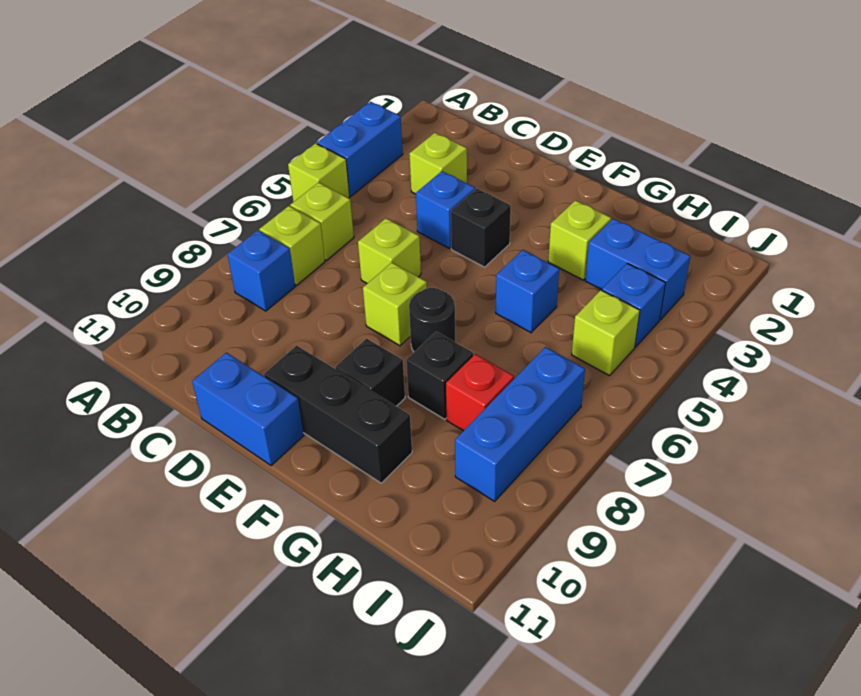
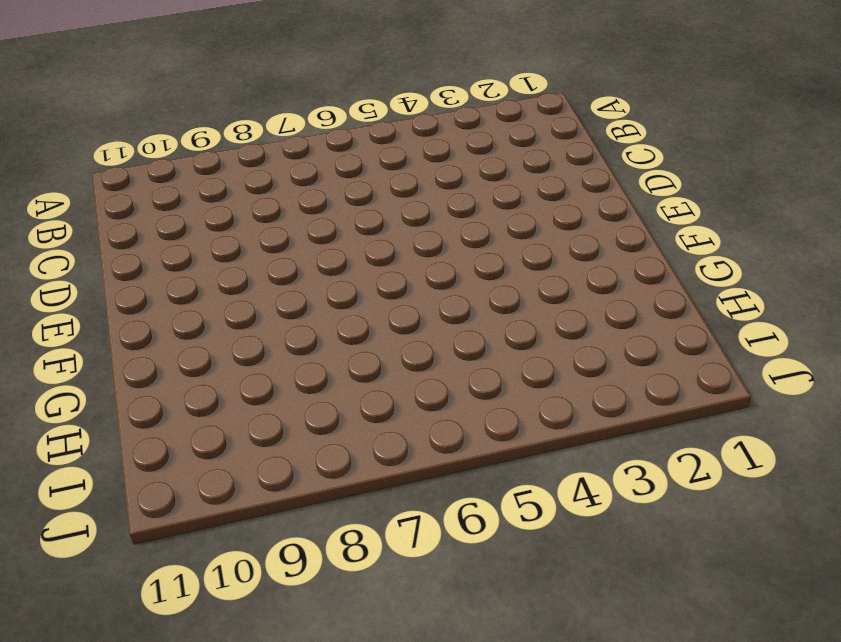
none -> blue brick A3:A4 level 1
none -> lime brick A5 level 1
none -> lime brick B6 level 1

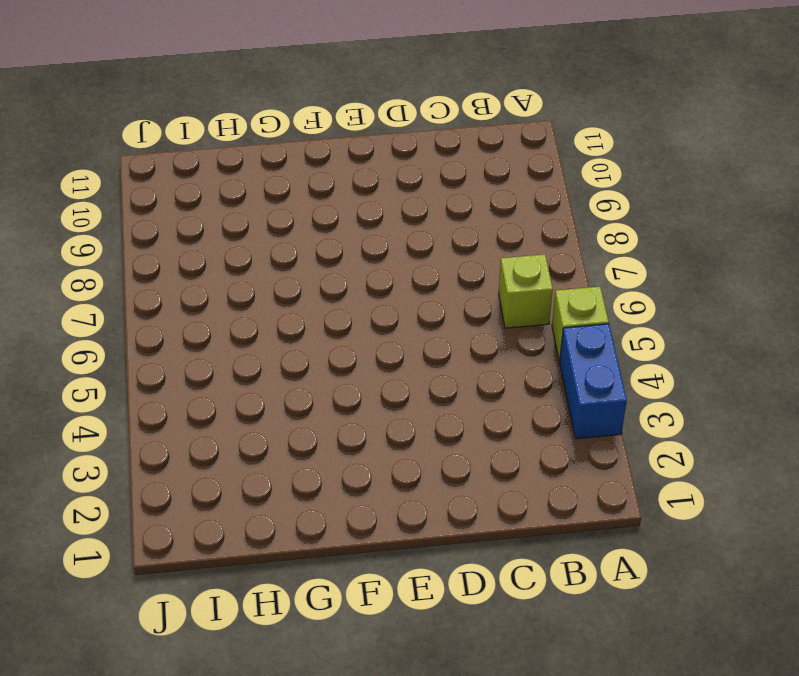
none -> lime brick B7 level 1
none -> blue brick B8 level 1
none -> lime brick C3 level 1

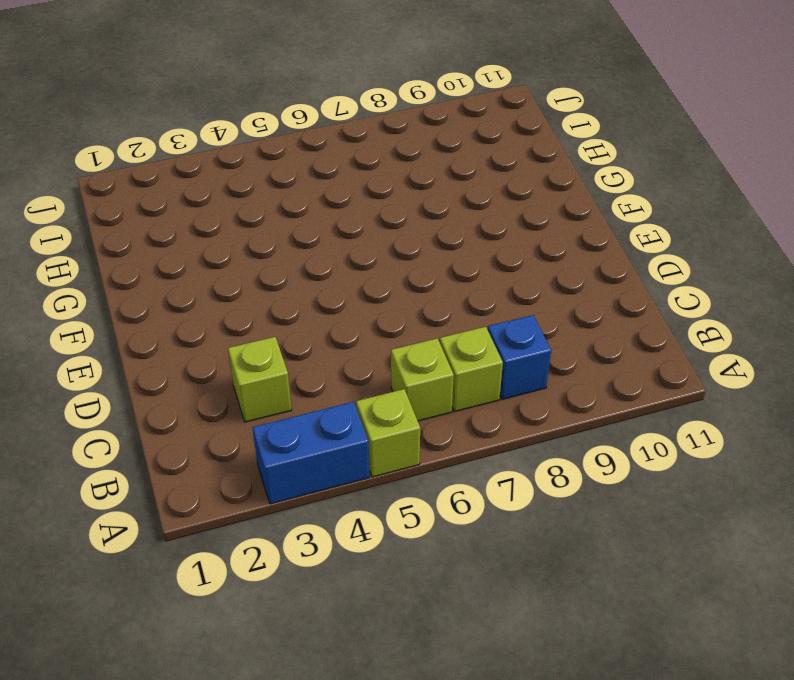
none -> blue brick D4 level 1
none -> lime brick D6 level 1
none -> blue brick D11:E11 level 1

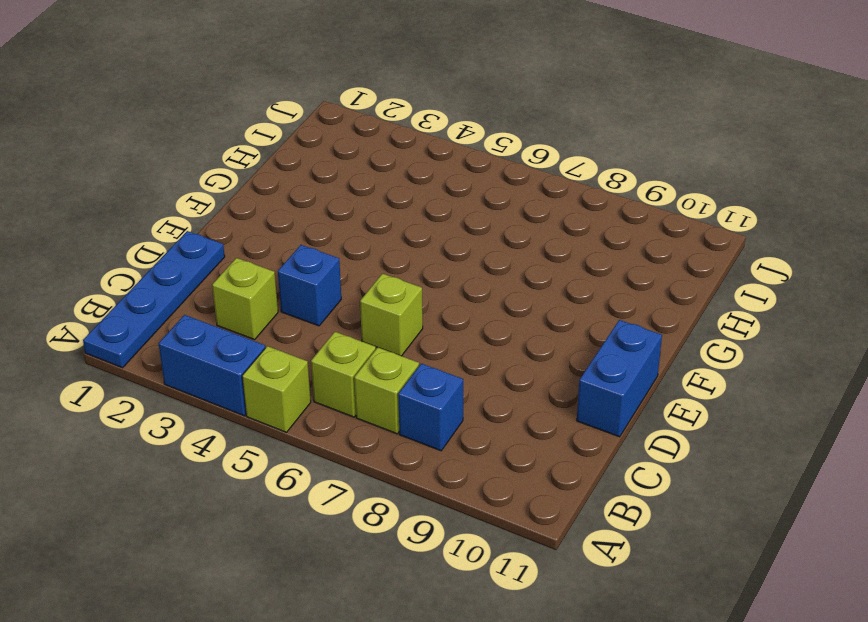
blue plate A1:D1 level 1 -> none
none -> black brick E4 level 1
none -> lime brick E7 level 1
none -> black brick E10:G10 level 1

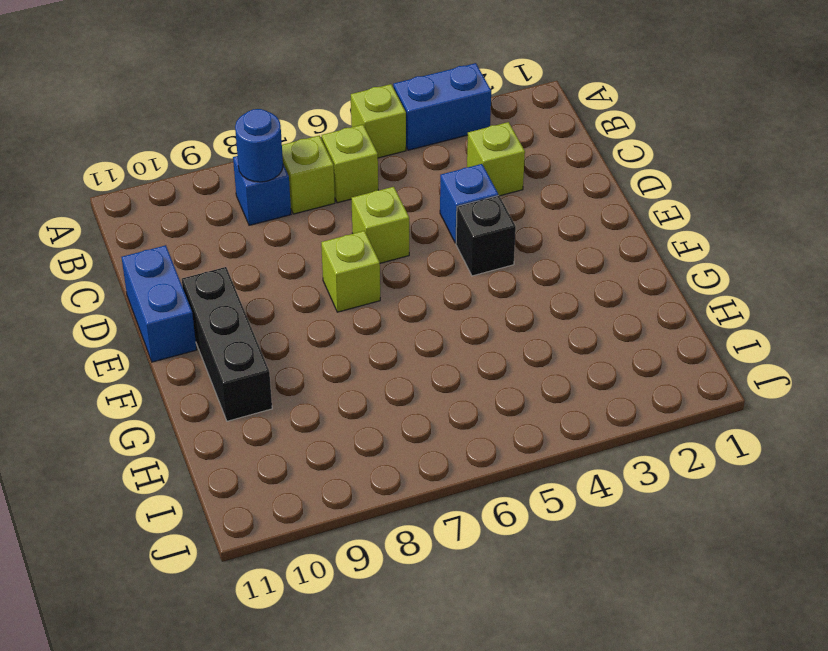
blue round brick B8 level 2 -> none
none -> black round brick F7 level 1
none -> black brick F9 level 1
none -> lime brick G3 level 1

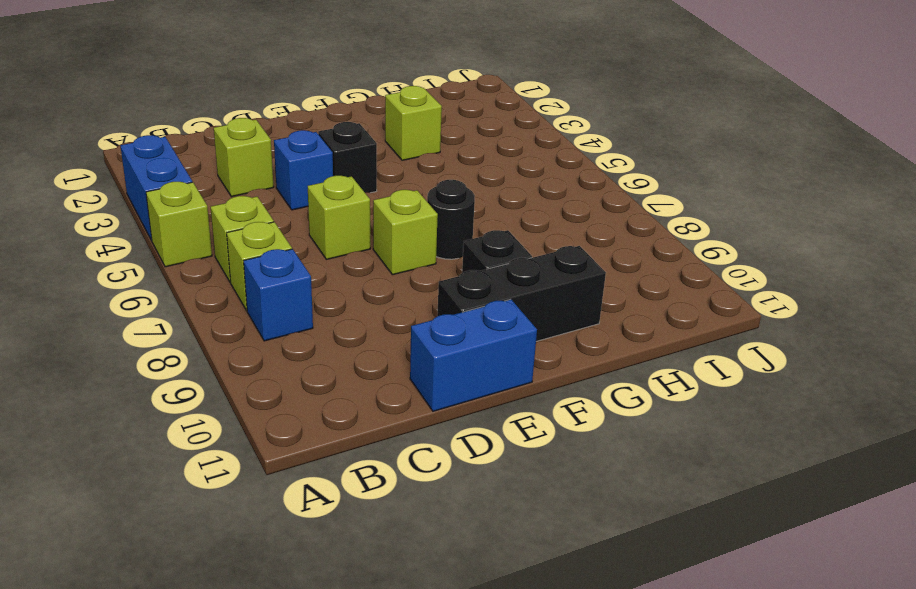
none -> blue brick G5 level 1
none -> black brick G8 level 1
none -> blue brick H3:I3 level 1

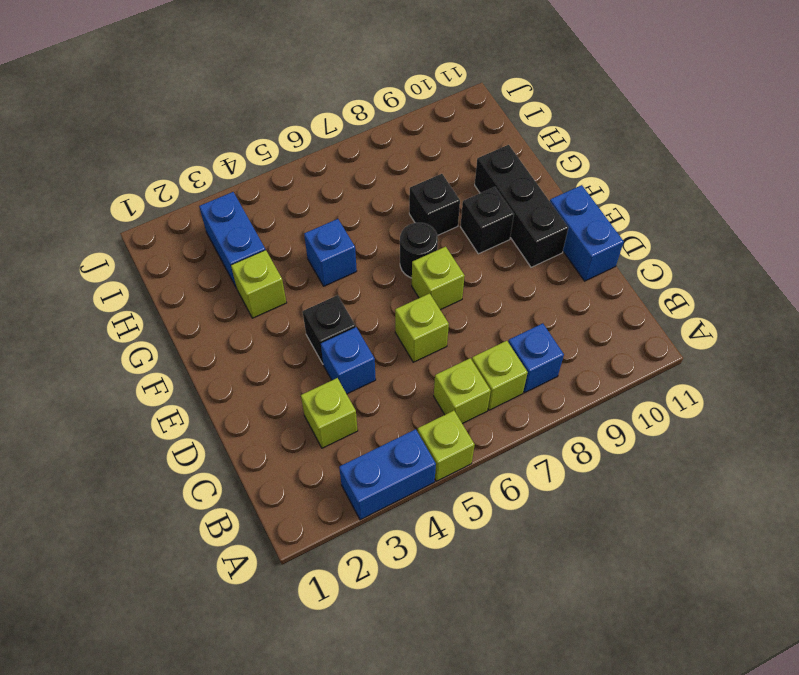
none -> red brick H8 level 1
none -> blue brick I4 level 1
none -> lime brick I5 level 1

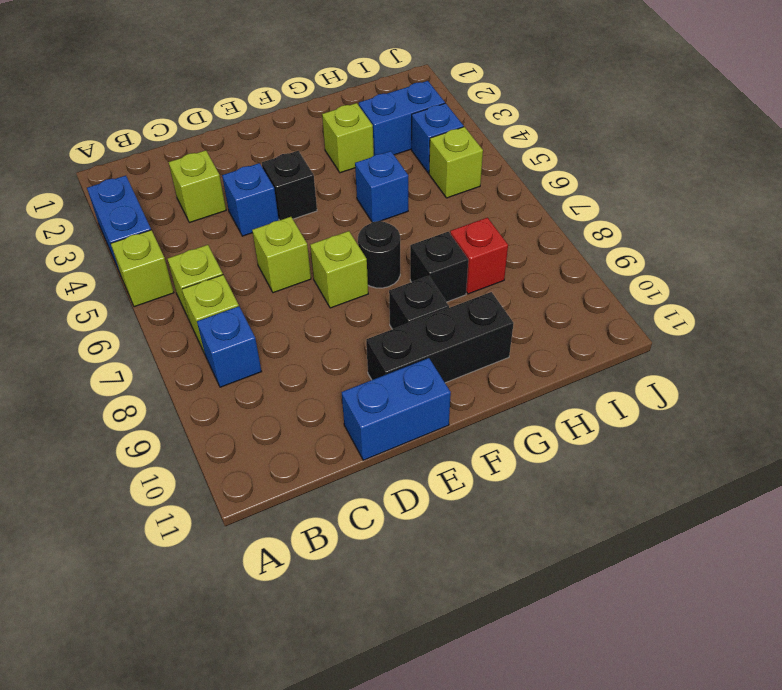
none -> blue brick I7:I9 level 1

